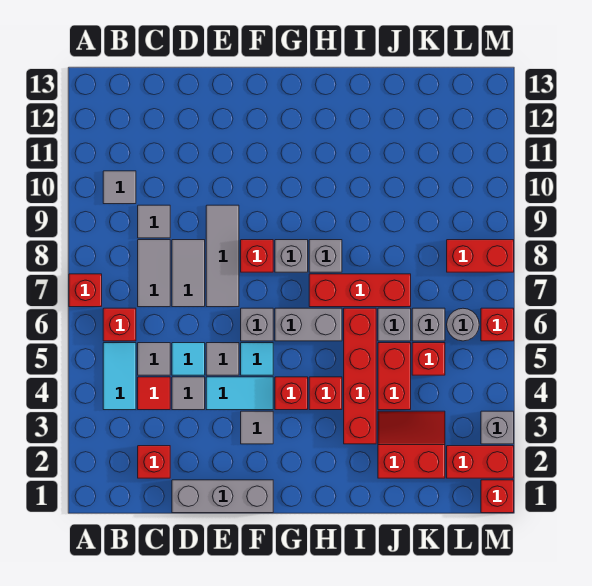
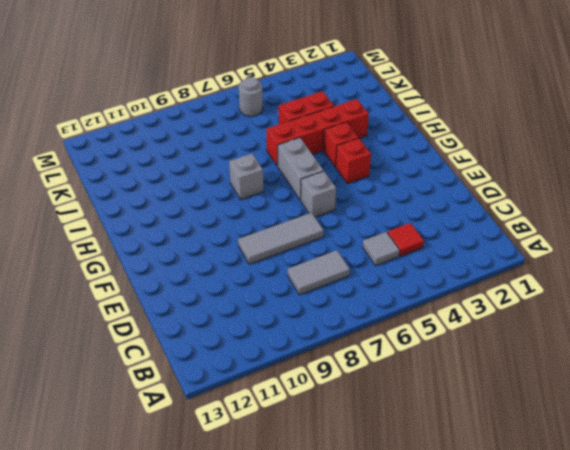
none -> red brick A7 level 1
none -> cyan tile B4:B5 level 1
none -> red brick B6 level 1
none -> grey tile B10 level 1

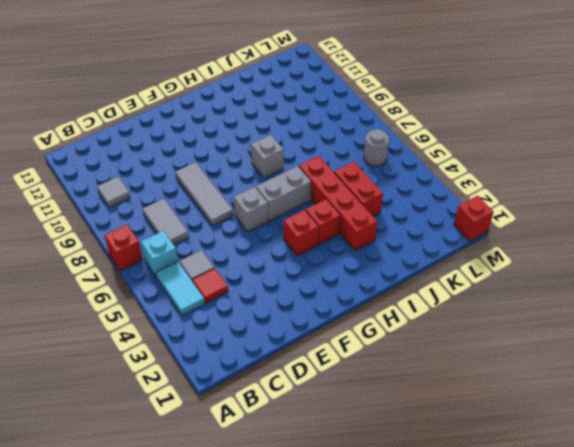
cyan brick B6 level 1 -> red brick B6 level 1
none -> red brick C2 level 1
none -> grey tile C9 level 1
none -> grey brick D1:F1 level 1
none -> grey tile D4 level 1

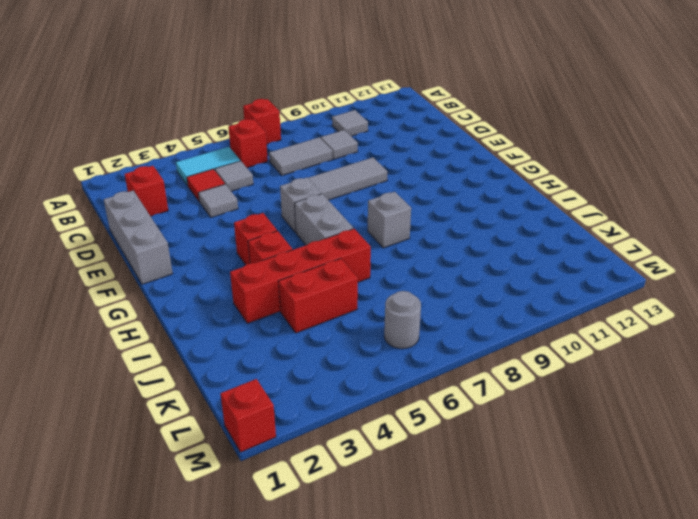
none -> cyan tile D5 level 1
none -> grey tile D7:D8 level 1
none -> cyan tile E4:F4 level 1
none -> grey tile E5 level 1

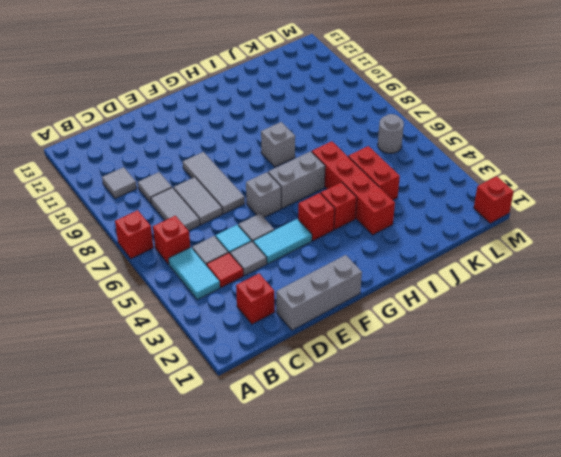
none -> grey tile F3 level 1
none -> cyan tile F5 level 1
none -> red brick F8 level 1
none -> grey brick G8 level 1

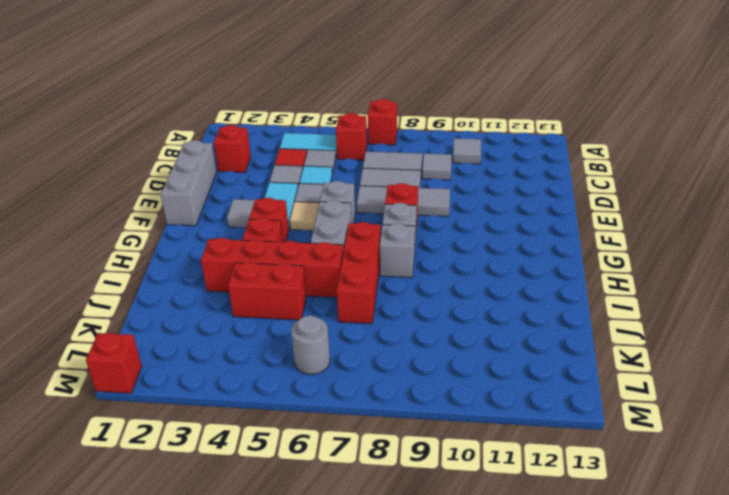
tan tile F5 level 1 -> cyan tile F5 level 1
none -> red slope J2:K3 level 1 top 2
none -> grey brick J6 level 1
none -> red brick K5 level 1
none -> grey brick K6 level 1

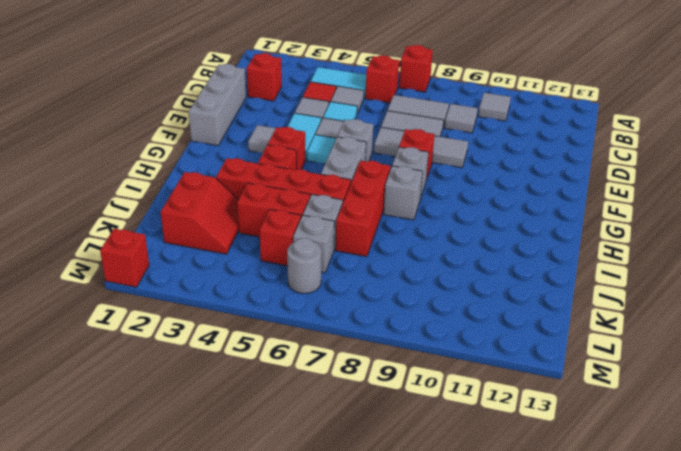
none -> red brick L2:M2 level 1
none -> red brick L8:M8 level 1
none -> grey brick M3 level 1
none -> red brick M6 level 1

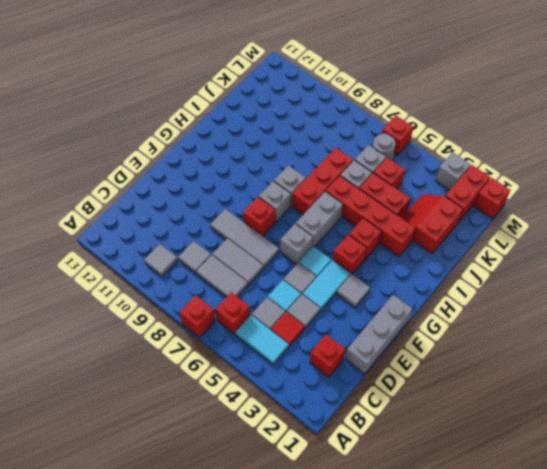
none -> red brick L8:M8 level 1

